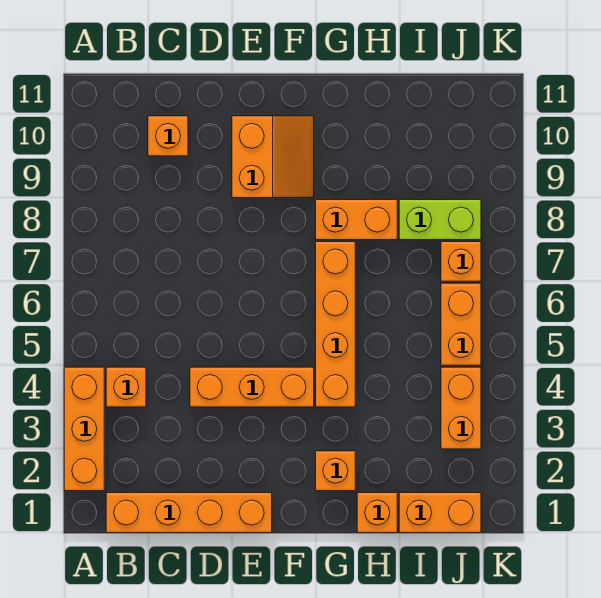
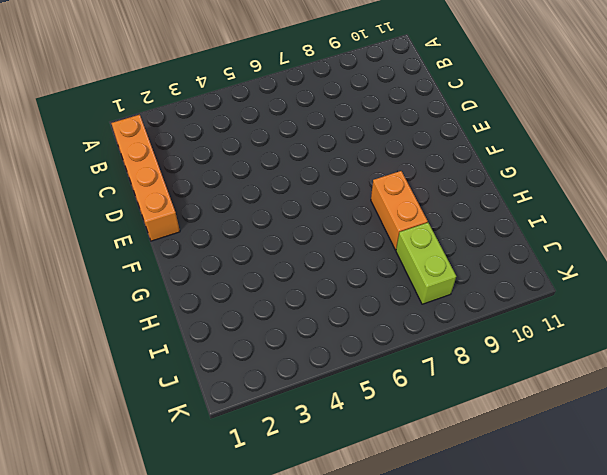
none -> orange brick A2:A4 level 1
none -> orange brick B4 level 1
none -> orange brick C10 level 1

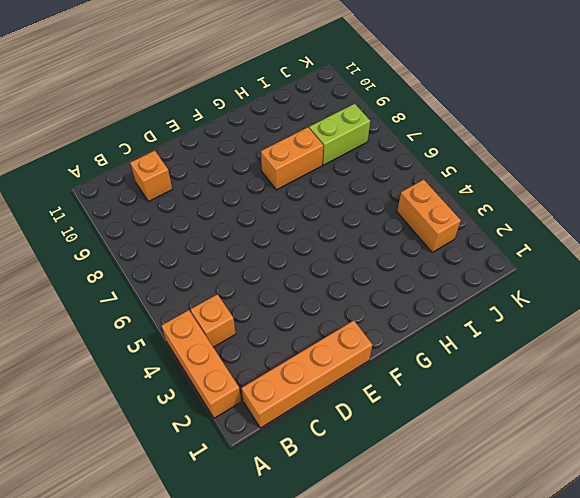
none -> orange brick D4:F4 level 1
none -> orange slope E9:F10 level 1 top E
none -> orange brick G2 level 1

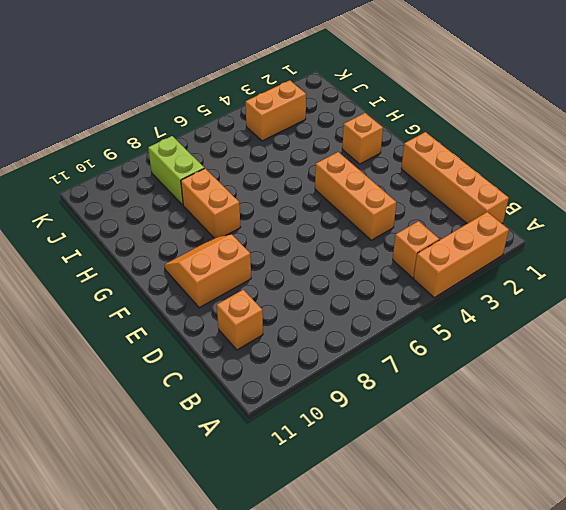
none -> orange brick G4:G7 level 1
none -> orange brick H1 level 1
none -> orange brick I1:J1 level 1

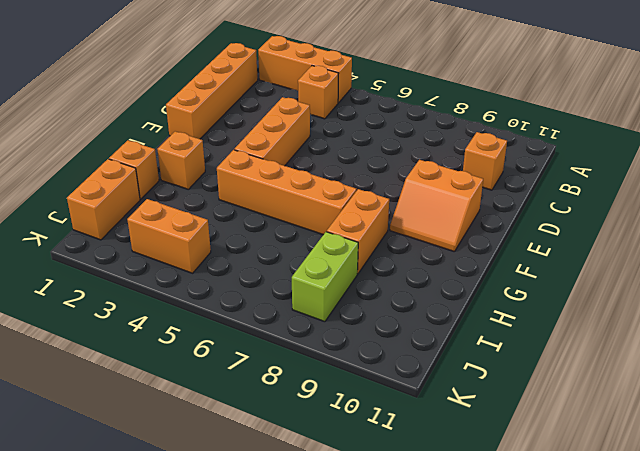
none -> orange brick J5:J6 level 1
none -> orange brick J7 level 1

